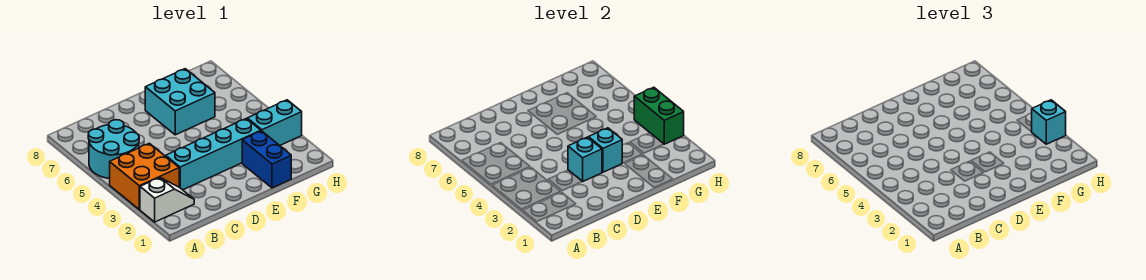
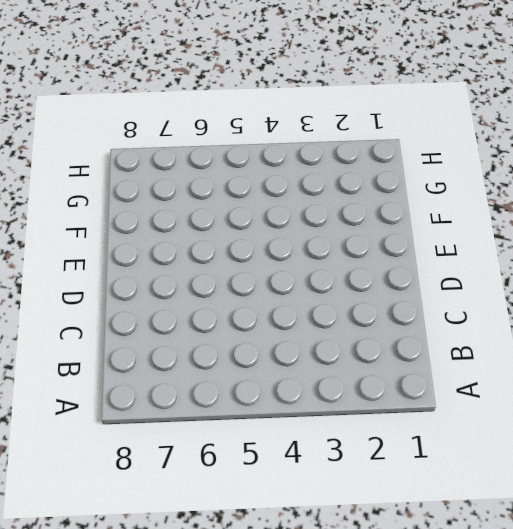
none -> white slope A2:B2 level 1 top A
none -> orange brick A3:B4 level 1

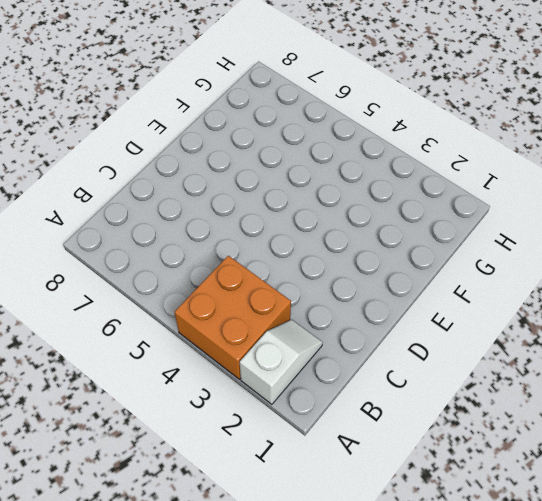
none -> cyan round brick A5:B6 level 1
none -> cyan brick C3:F3 level 1

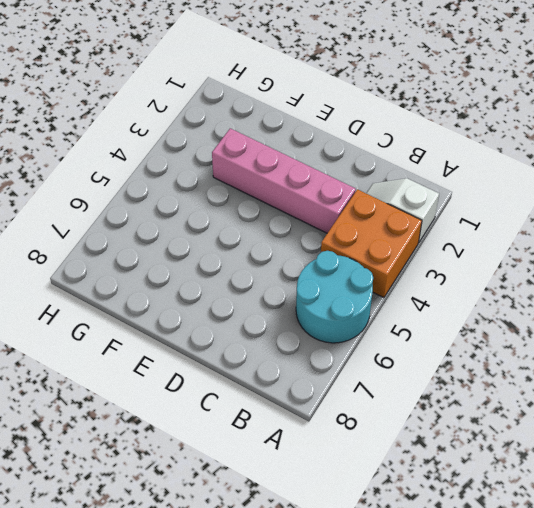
pink brick C3:F3 level 1 -> cyan brick C3:F3 level 1
none -> cyan brick E6:F7 level 1
none -> blue brick F1:F2 level 1

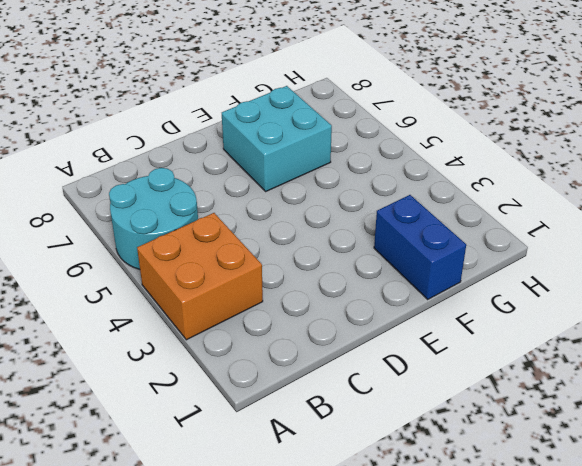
none -> white slope A2:B2 level 1 top A
none -> cyan brick C3:F3 level 1

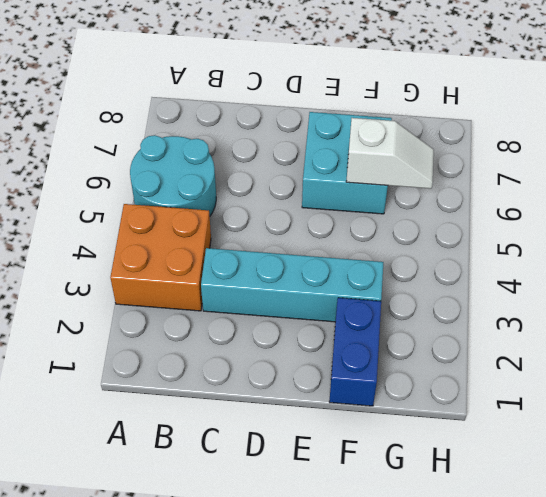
white slope F6:G6 level 2 top F -> white slope A2:B2 level 1 top A
none -> cyan brick G3:H3 level 1
none -> cyan brick D3 level 2

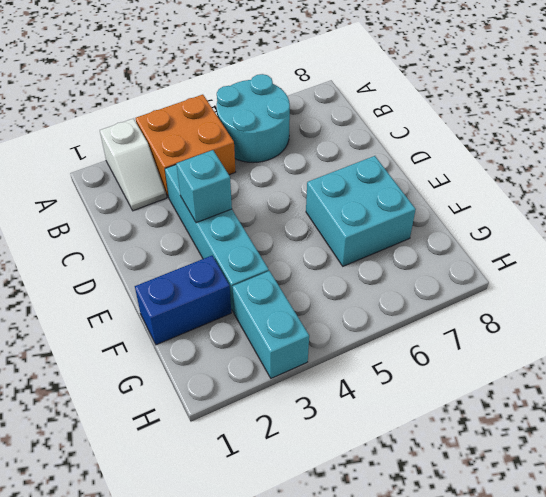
none -> cyan brick E3 level 2
none -> green brick H3:H4 level 2

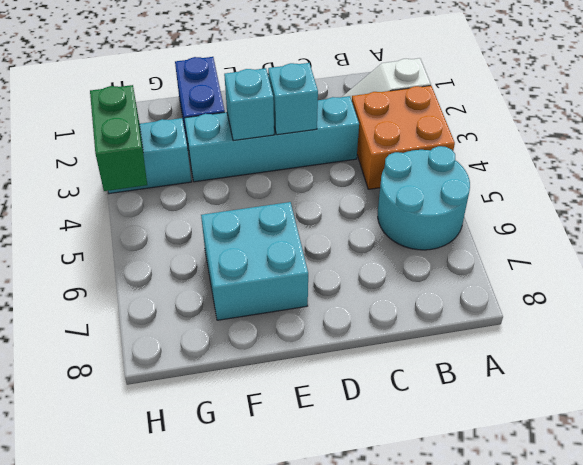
none -> cyan brick H3 level 3

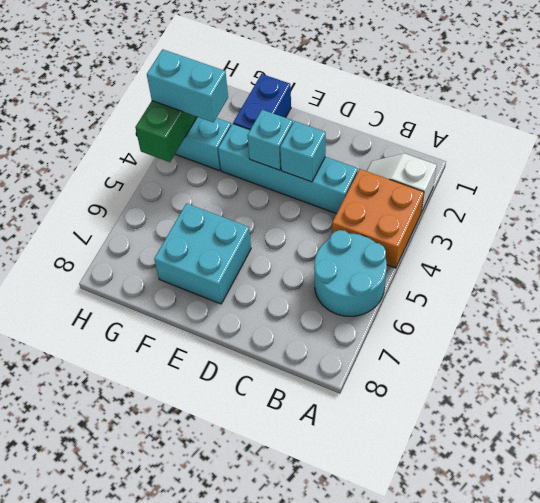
cyan brick G3:H3 level 3 -> cyan brick H3 level 3

